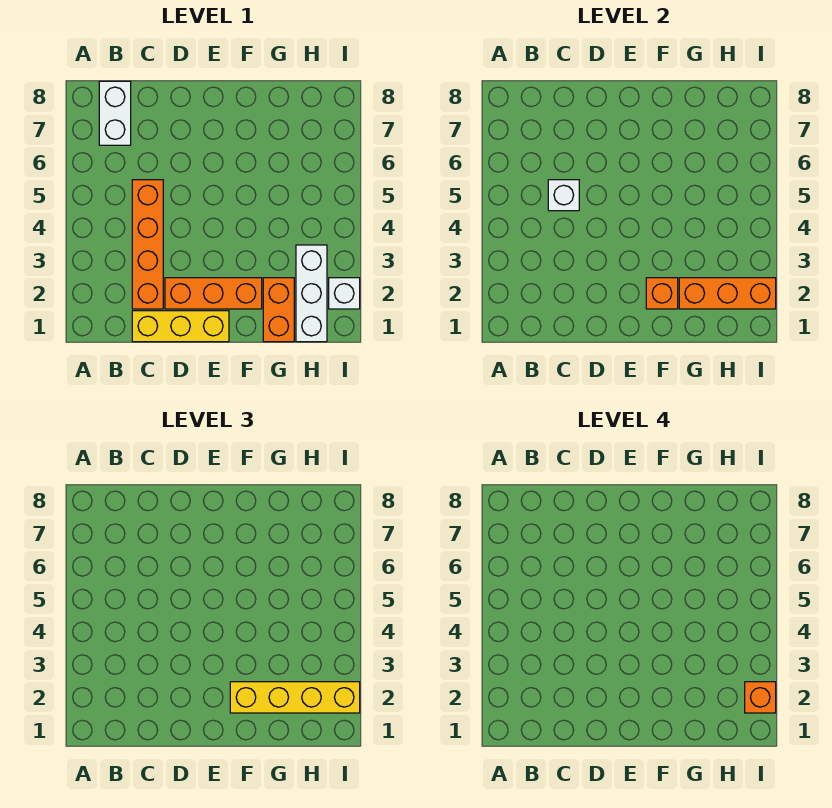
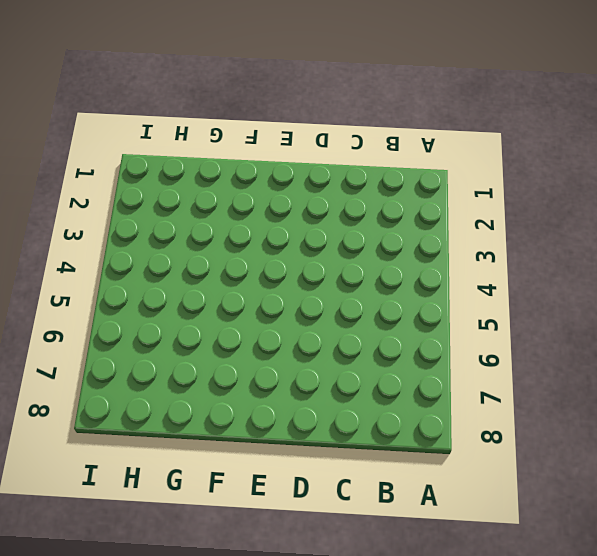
none -> white brick B7:B8 level 1
none -> yellow brick C1:E1 level 1
none -> orange brick C2:C5 level 1

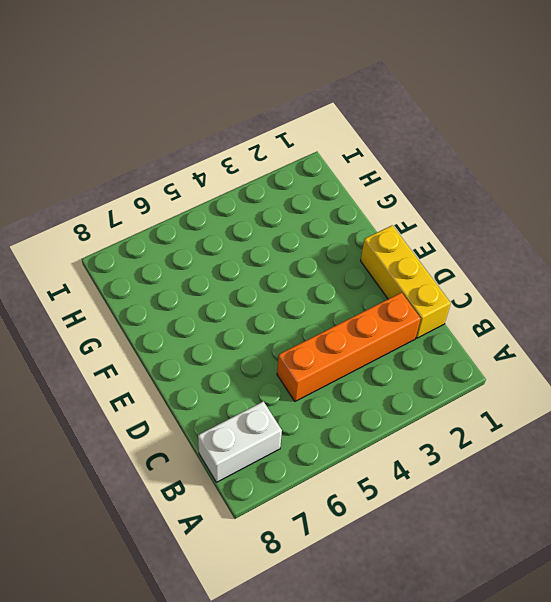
none -> orange brick D2:F2 level 1
none -> orange brick G1:G2 level 1
none -> white brick H1:H3 level 1

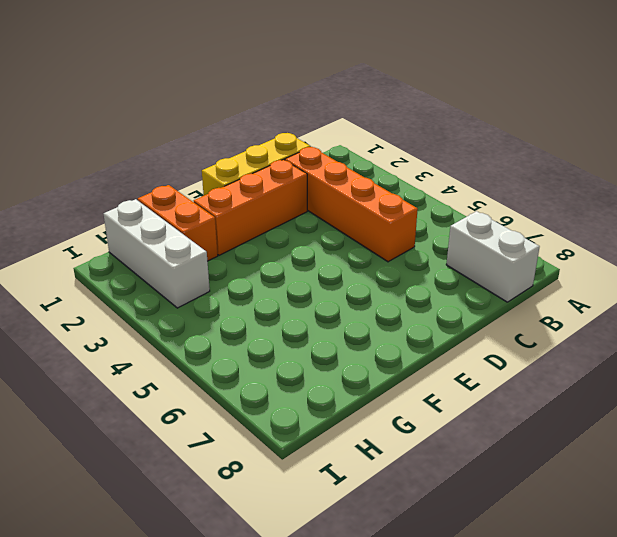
none -> white brick I2 level 1
none -> white brick C5 level 2
none -> orange brick F2 level 2

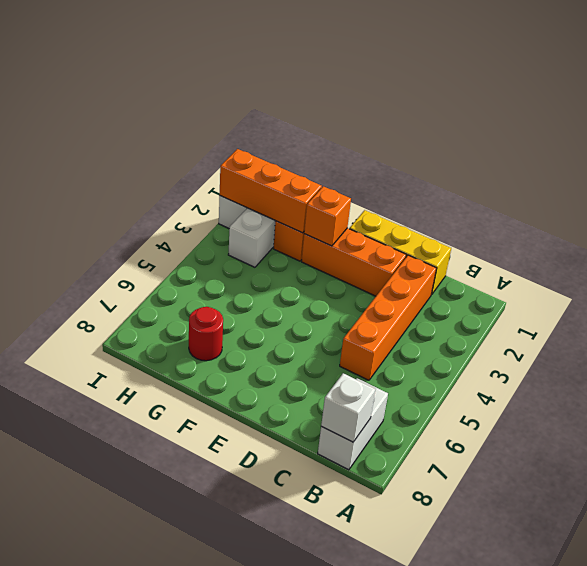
white brick B8 level 2 -> white brick C5 level 2
red round brick G7 level 1 -> none
none -> yellow brick F2:I2 level 3
none -> orange brick I2 level 4

